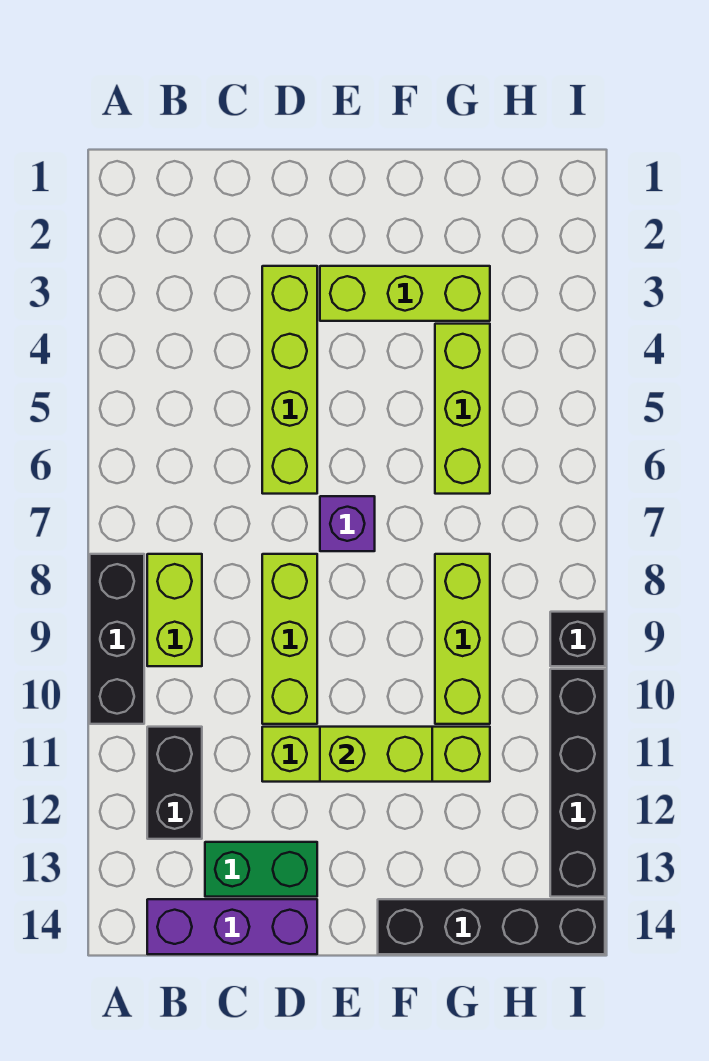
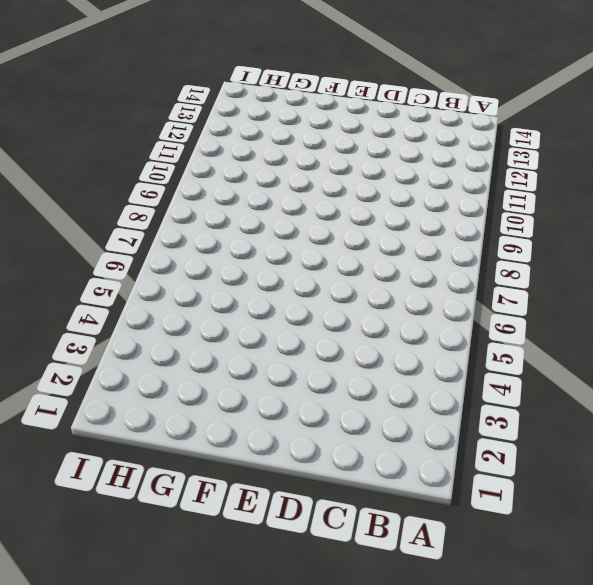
none -> black brick A8:A10 level 1
none -> lime brick B8:B9 level 1
none -> black brick B11:B12 level 1

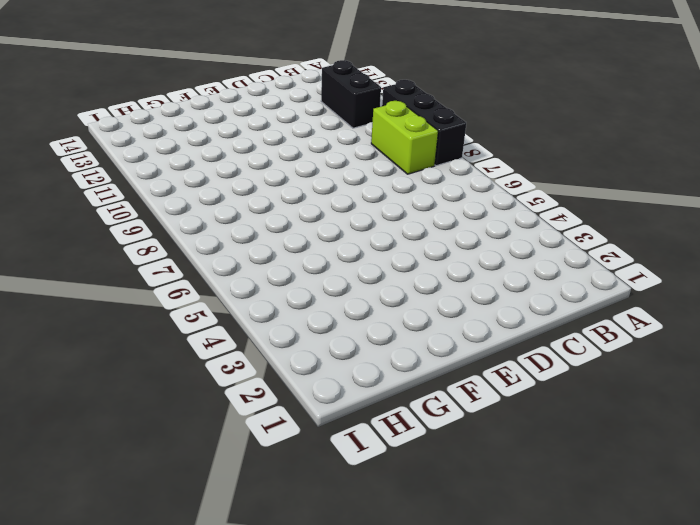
none -> purple brick B14:D14 level 1
none -> green brick C13:D13 level 1
none -> lime brick D3:D6 level 1

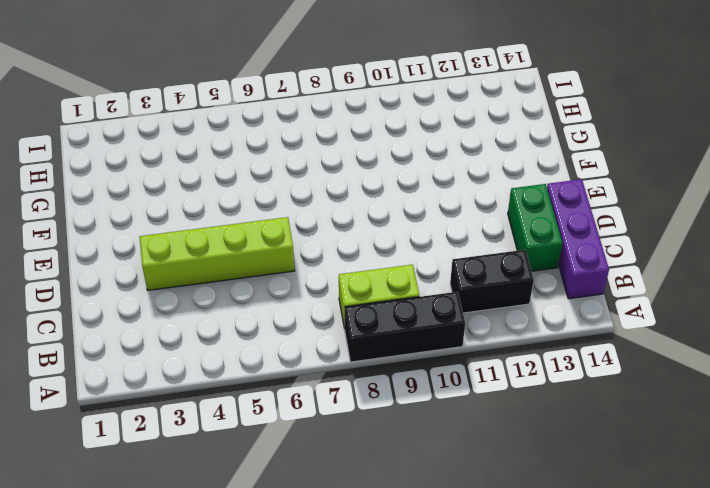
none -> lime brick D8:D10 level 1
none -> lime brick D11:G11 level 1
none -> lime brick E3:G3 level 1

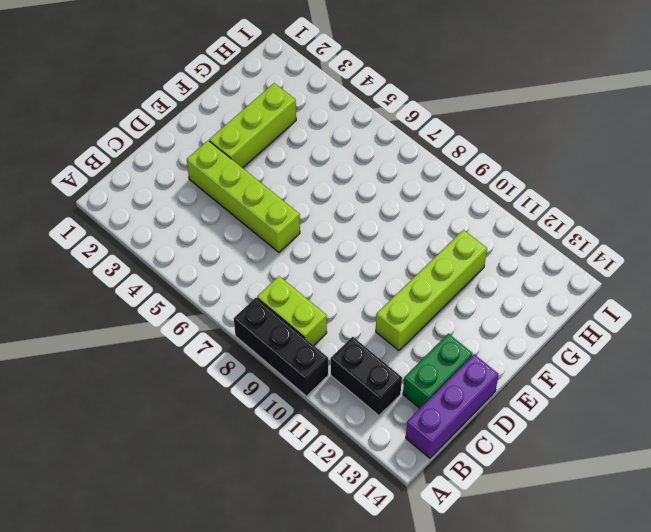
none -> lime brick D8:D10 level 1
none -> purple brick E7 level 1
none -> black brick F14:I14 level 1

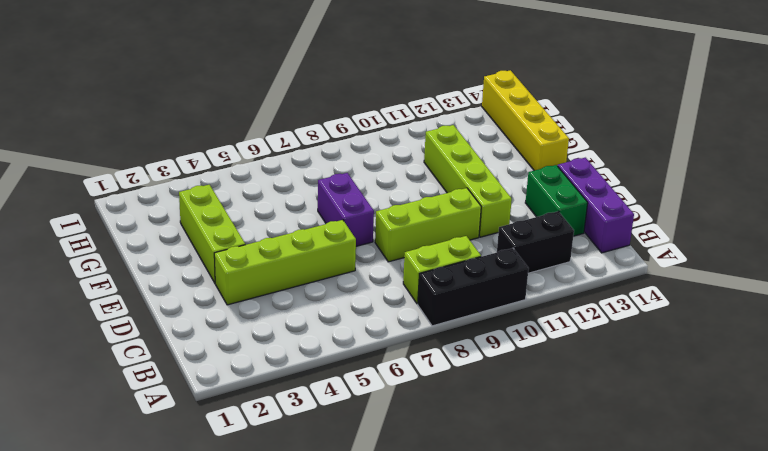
purple brick E7:F7 level 1 -> purple brick E7 level 1
yellow brick F14:I14 level 1 -> black brick F14:I14 level 1
none -> lime brick G4:G6 level 1
none -> lime brick G8:G10 level 1
none -> black brick I9 level 1

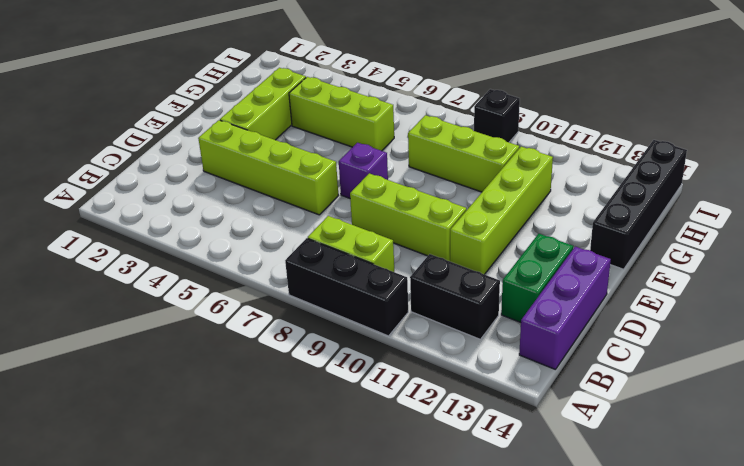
none -> black brick I10:I13 level 1
none -> lime brick E11:F11 level 2

